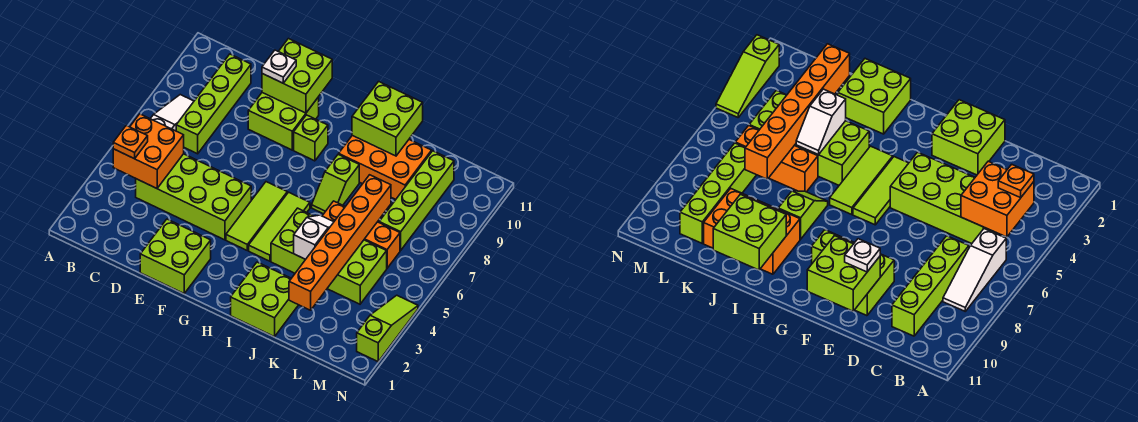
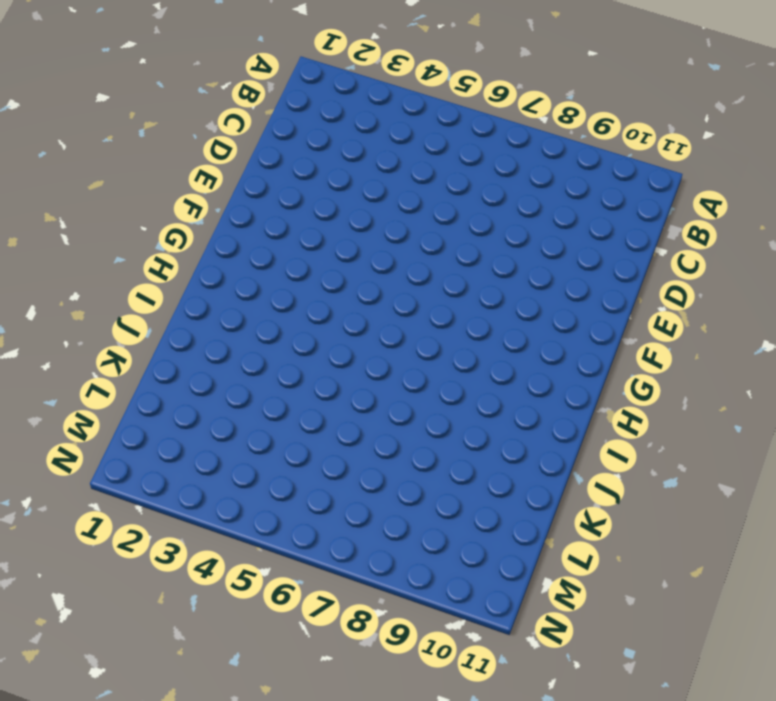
none -> white slope B6:B8 level 1 top 6
none -> lime brick C4:F5 level 1
none -> lime brick C7:C10 level 1

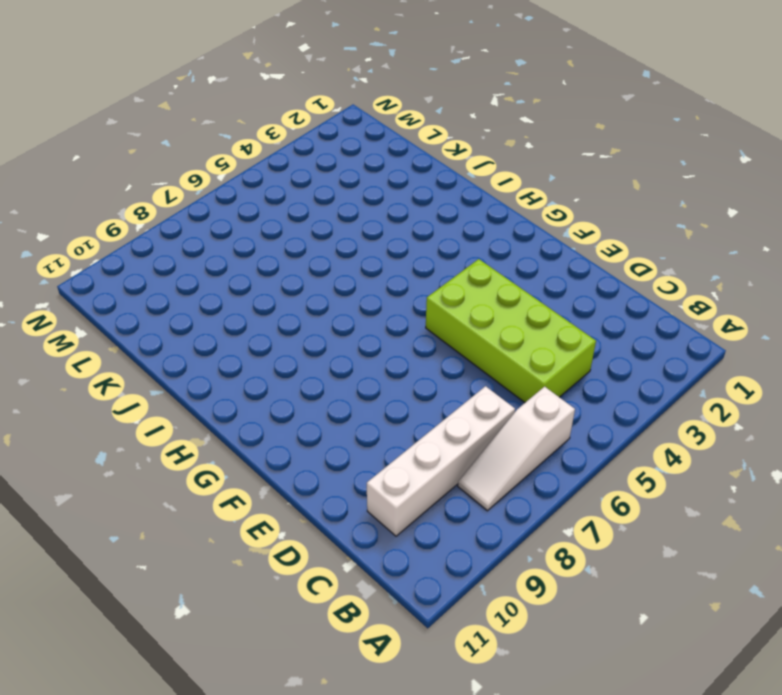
white brick C7:C10 level 1 -> lime brick C7:C10 level 1
none -> lime brick E1:F2 level 1
none -> lime brick E9:F10 level 1
none -> lime tile G4:G6 level 1

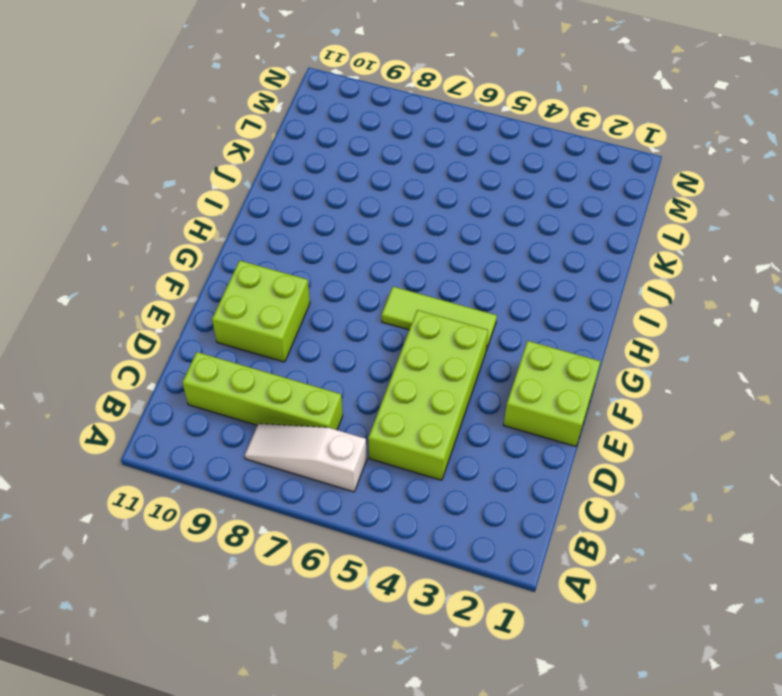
none -> lime brick G9 level 1
none -> lime tile H4:H6 level 1
none -> lime brick I1:J2 level 1

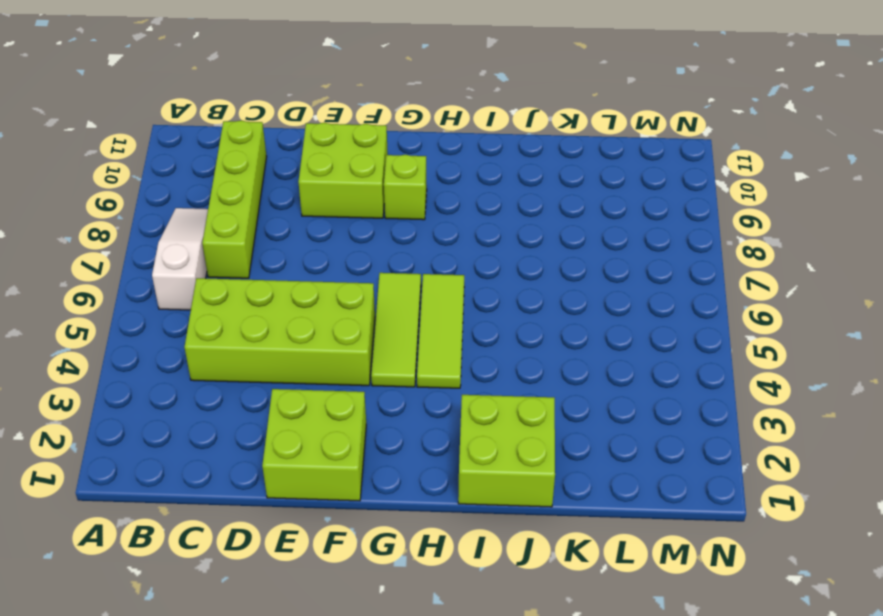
none -> lime brick I4:L5 level 1
none -> lime slope I7:I8 level 1 top 8
none -> orange brick I9:K10 level 1

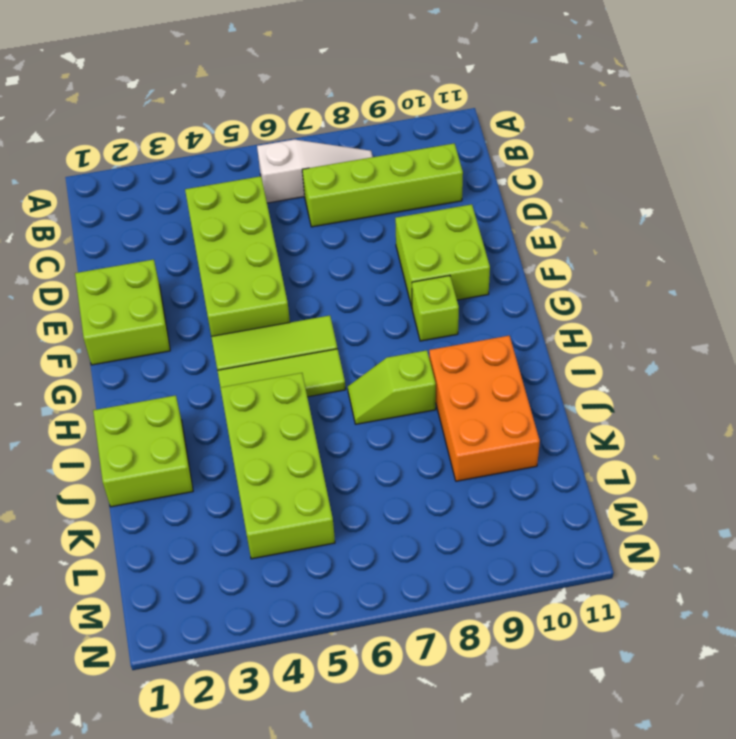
none -> orange brick J6:L6 level 1
none -> lime brick L7:L10 level 1
none -> lime slope N2:N4 level 1 top 2

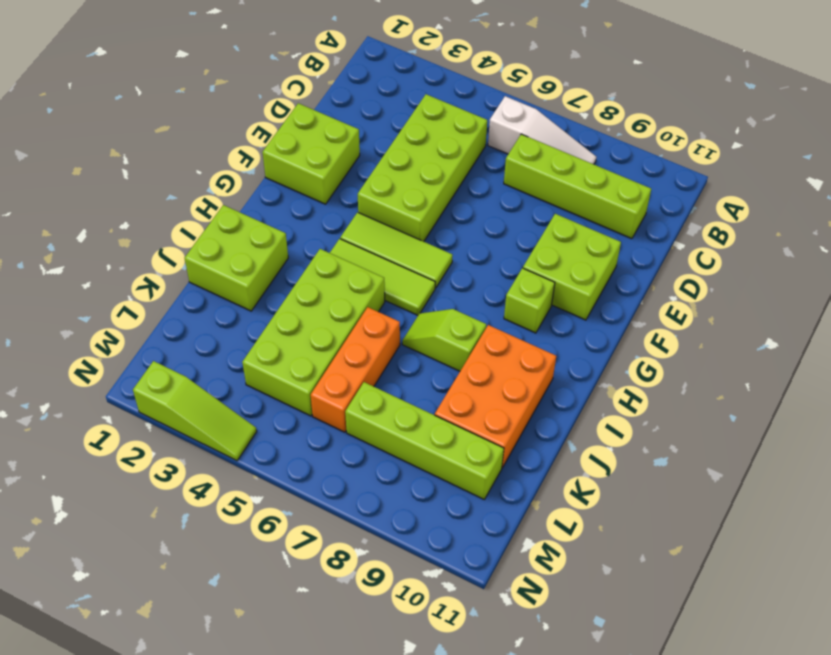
none -> orange brick B4:C5 level 2
none -> lime brick E10:F11 level 2
none -> lime brick I10:J11 level 2

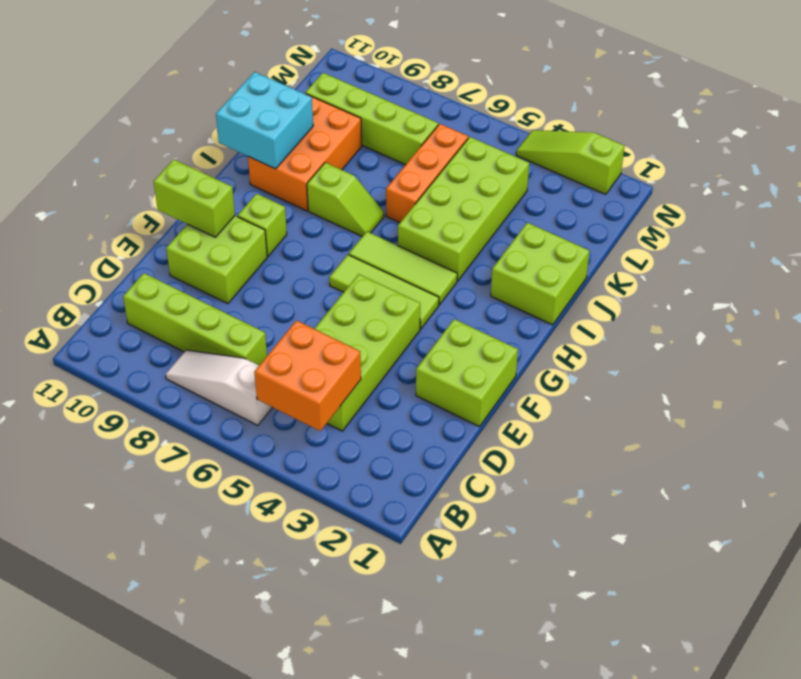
lime brick F10:F11 level 2 -> lime brick E10:F11 level 2
cyan brick I10:J11 level 2 -> lime brick I10:J11 level 2
none -> white slope J4:J5 level 2 top 4
none -> orange brick K2:K7 level 2
none -> orange plate B4 level 3

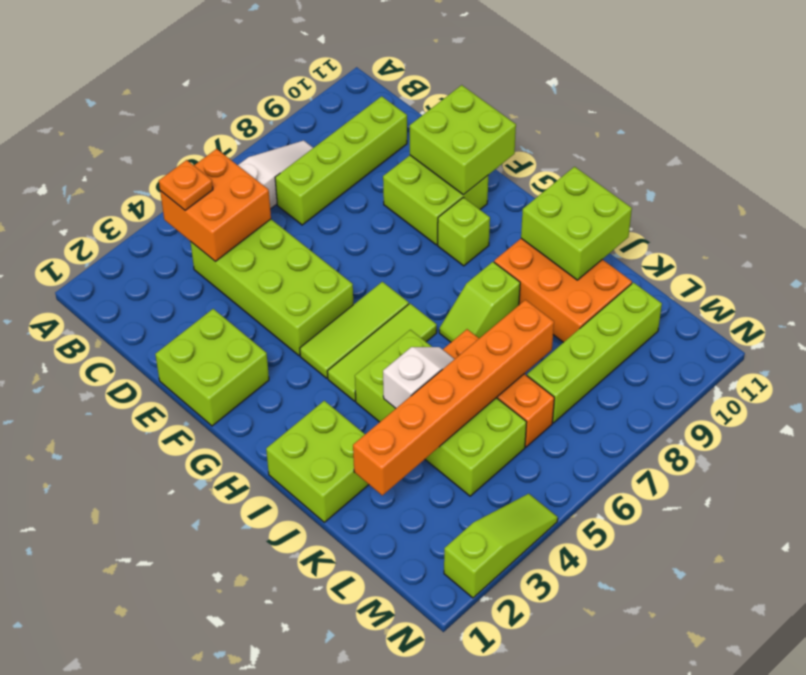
none -> white plate E10 level 3

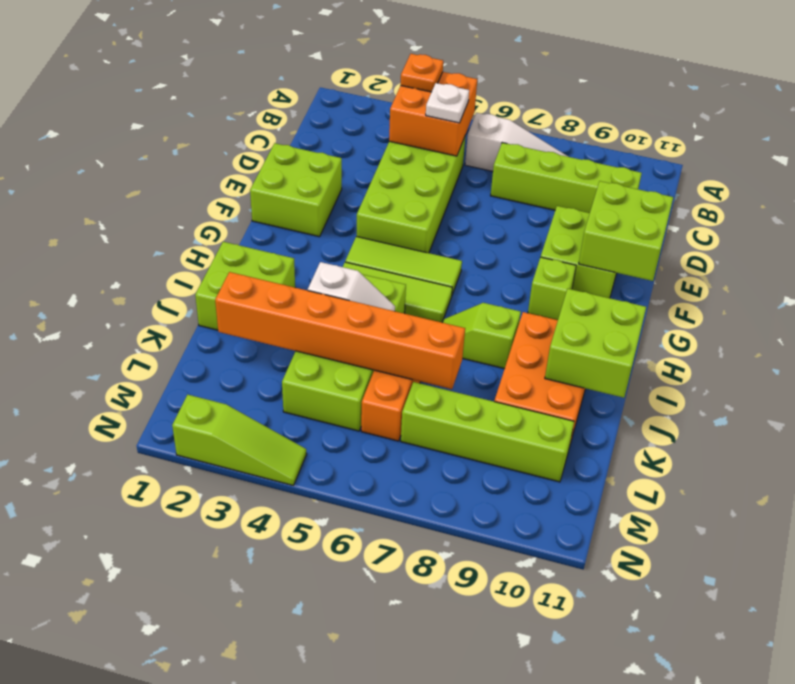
white plate C5 level 3 -> white plate E10 level 3

